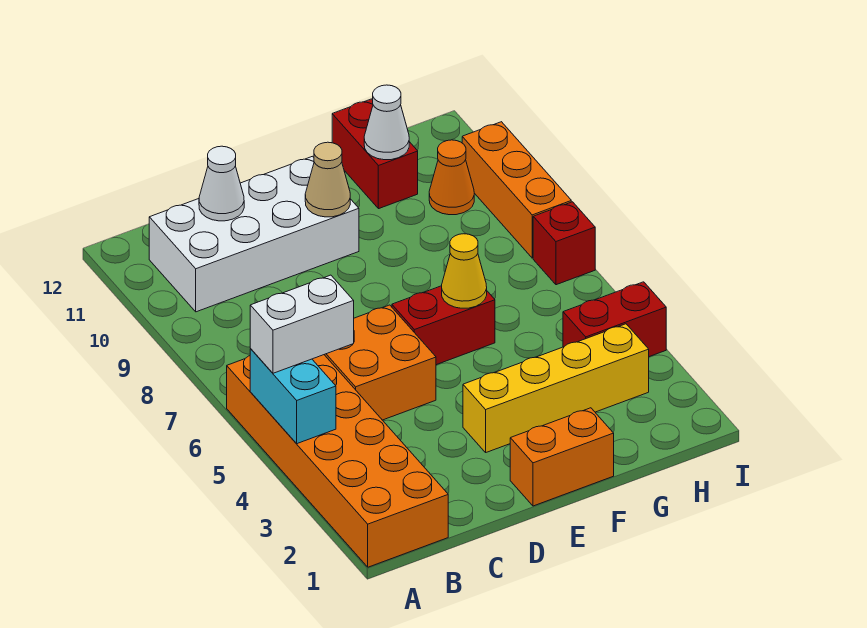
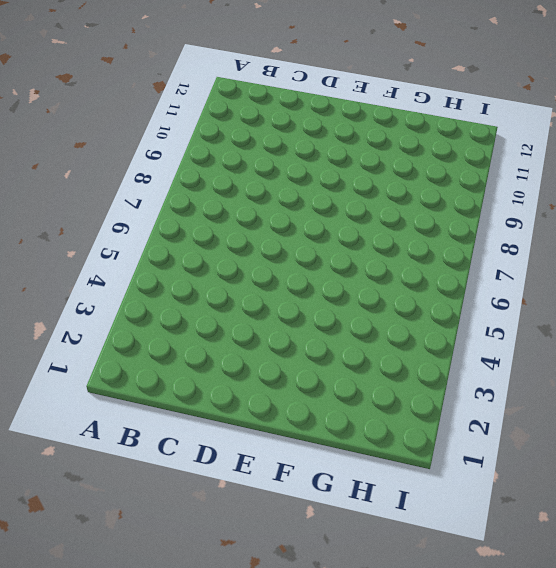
none -> orange brick A1:B6 level 1
none -> white brick B10:E11 level 1
none -> orange brick C5:D6 level 1

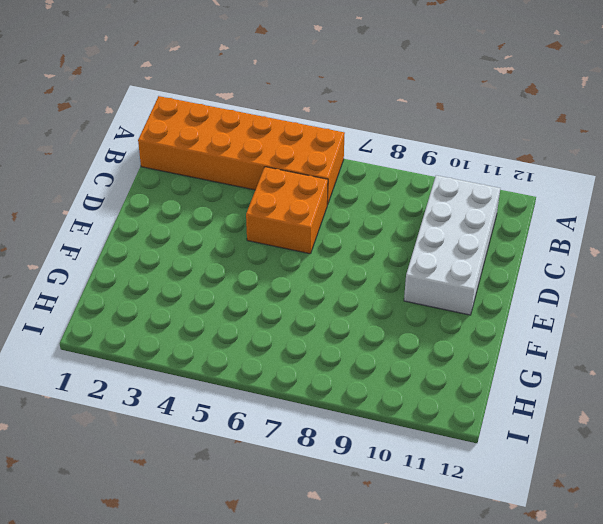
none -> orange brick E1:F1 level 1
none -> yellow brick E3:H3 level 1
none -> red brick E6:F6 level 1

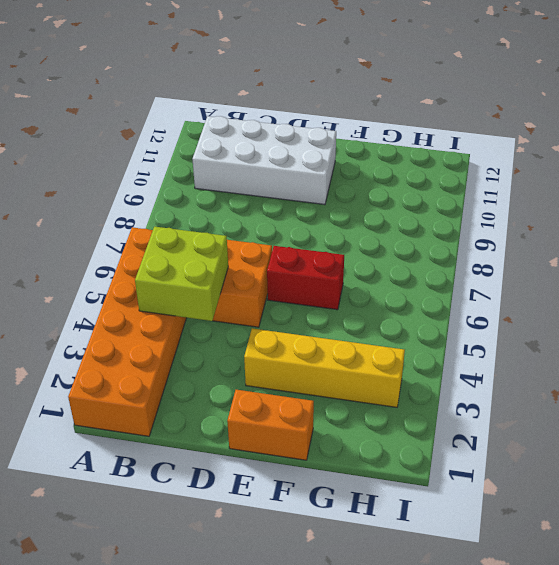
lime brick B4:C5 level 2 -> none
none -> red brick G11:G12 level 1
none -> red brick H4:I4 level 1
none -> orange cone H10 level 1

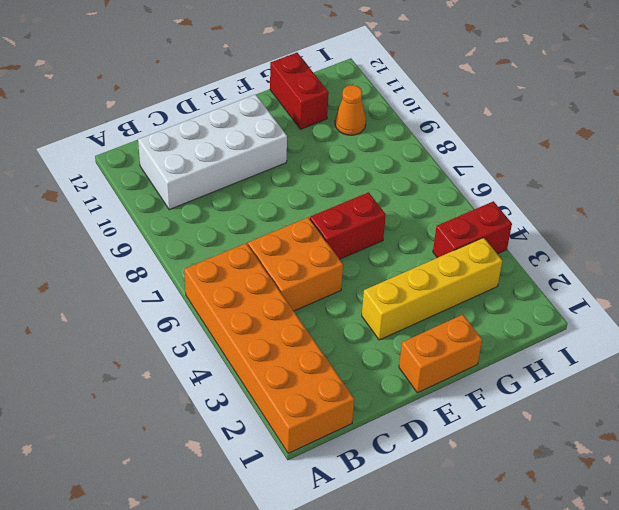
none -> red brick I7 level 1
none -> orange brick I8:I10 level 1
none -> cyan brick A4:A5 level 2

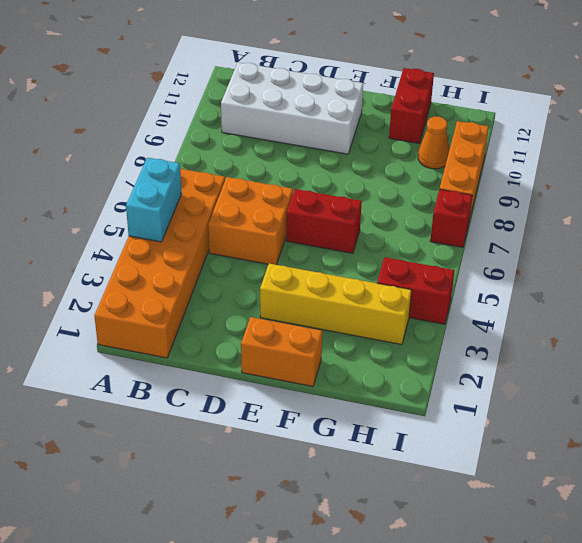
none -> white cone C11 level 2
none -> tan cone E10 level 2
none -> yellow cone F6 level 2

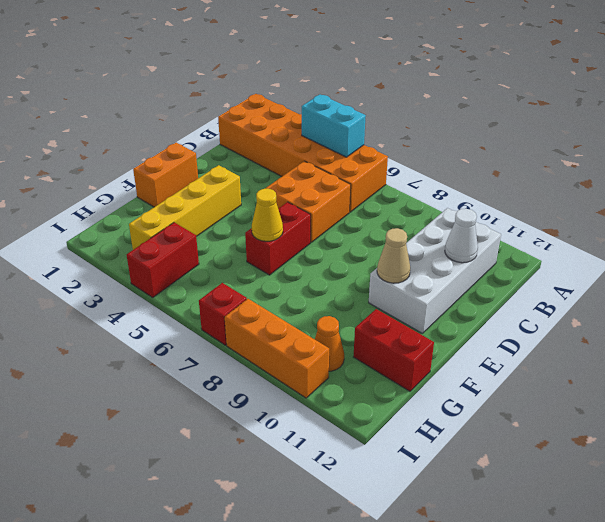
none -> white cone G11 level 2
none -> white brick A5:B5 level 3

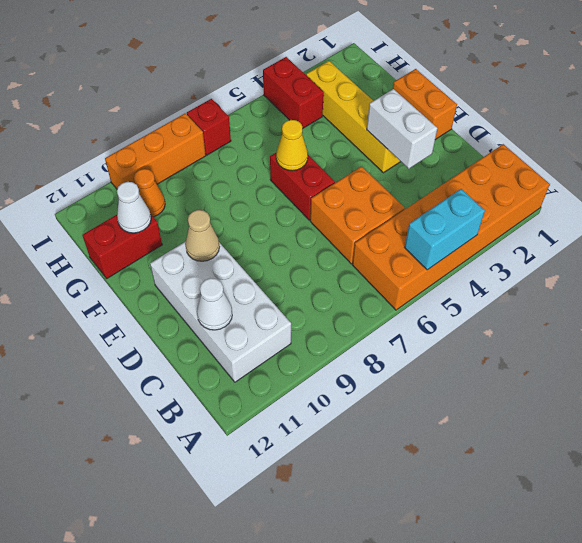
white brick D3:E3 level 2 -> white brick A5:B5 level 3

